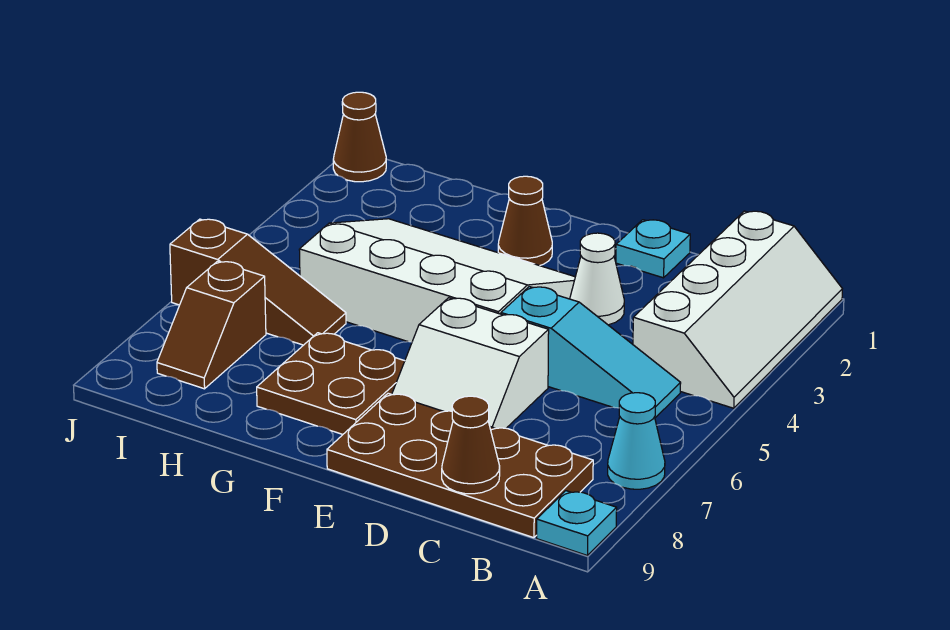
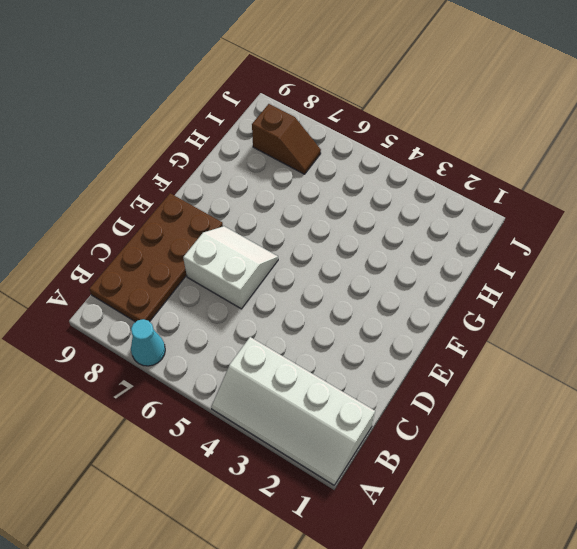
white slope D6:E7 level 1 top D -> white slope D6:E7 level 1 top 6
brown slope I7:I8 level 1 top 8 -> brown slope I7:I8 level 1 top 7
none -> cyan plate A9 level 1
none -> cyan slope B5:D5 level 1 top D
none -> cyan plate D1 level 1

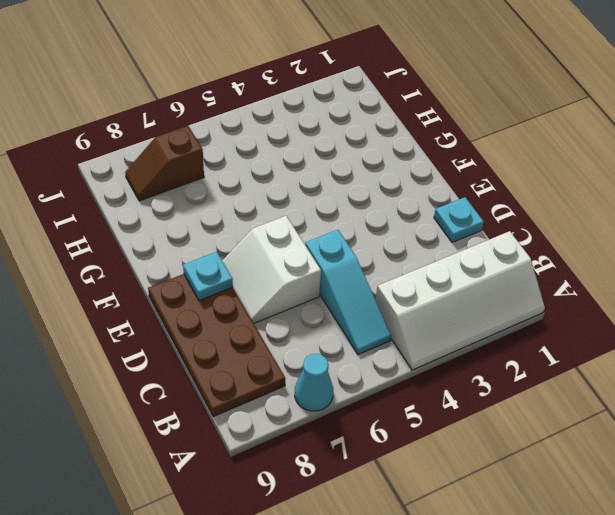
cyan plate E8 level 2 -> cyan plate A9 level 1
none -> white cone D3 level 1
none -> white slope E3:H5 level 1 top 5
none -> brown cone F2 level 1

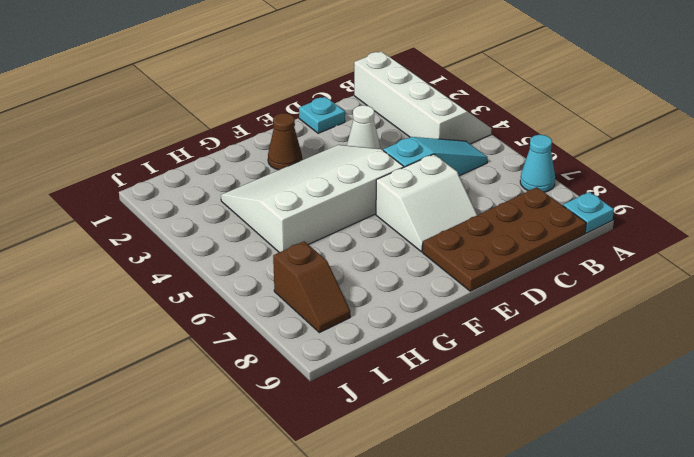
none -> brown plate F7:G8 level 1
none -> brown slope H6:J6 level 1 top J
none -> brown cone J1 level 1

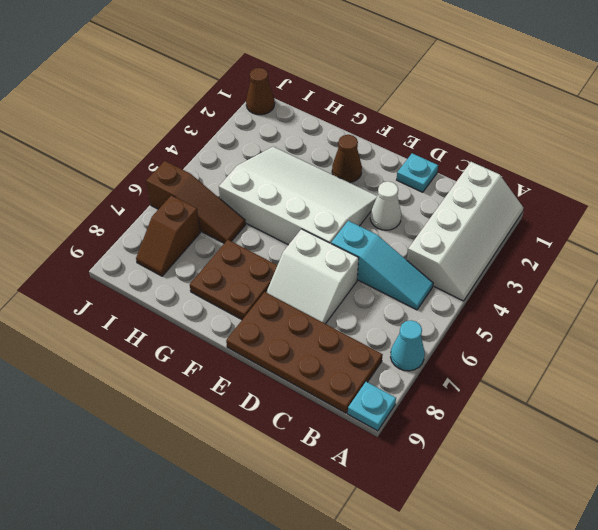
none -> brown cone C9 level 2

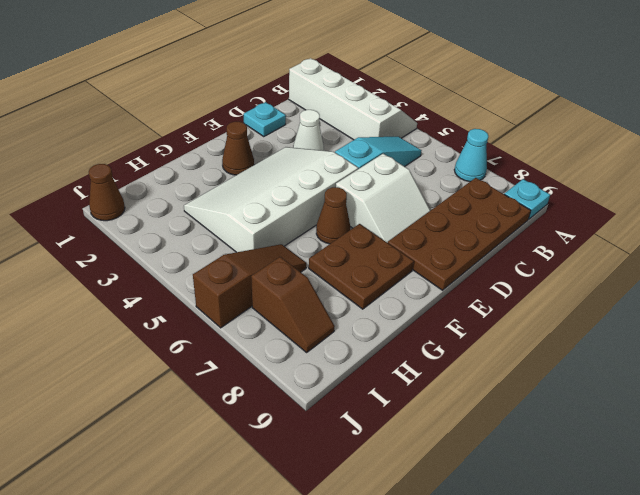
brown cone F6 level 1 -> brown cone C9 level 2

